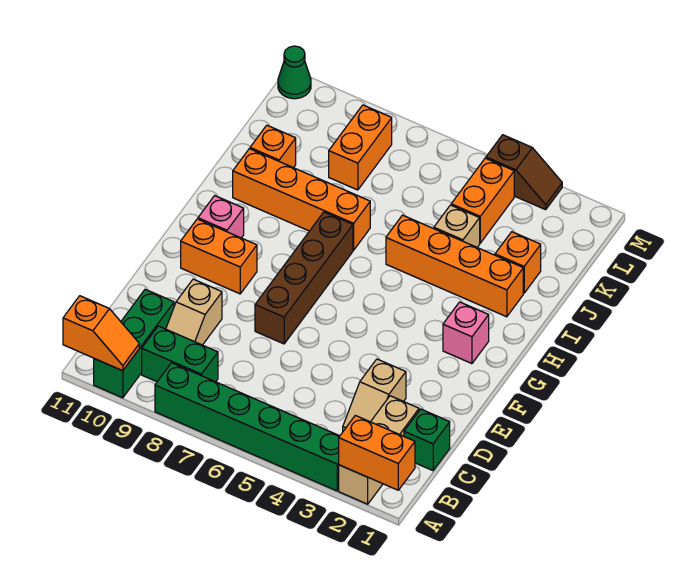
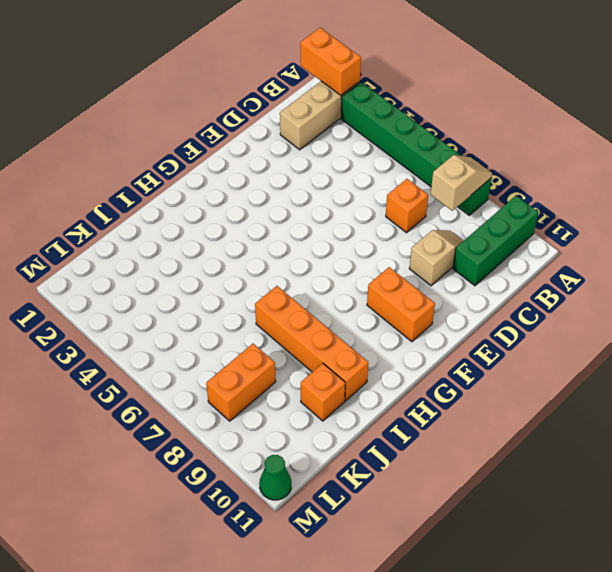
tan slope A8:B8 level 2 top B -> tan slope C3:D3 level 1 top D
orange brick C7 level 1 -> orange brick J2 level 1
none -> green brick B8:B9 level 1
none -> green brick C1 level 1
none -> brown brick E7:H7 level 1

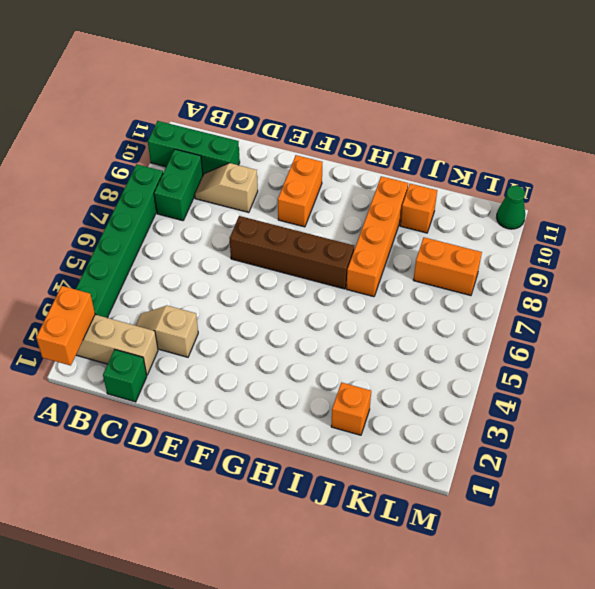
none -> pink brick G2 level 1
none -> pink brick G10 level 1
none -> orange brick I2:I5 level 1

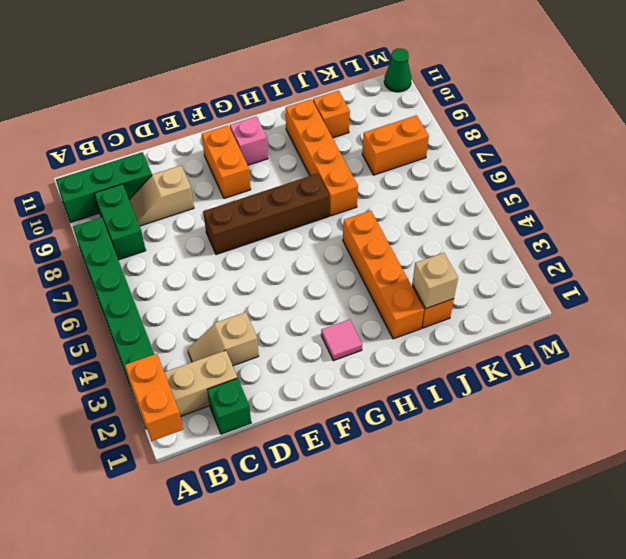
pink tile G2 level 1 -> pink brick G2 level 1
tan brick J2 level 2 -> tan brick J4 level 1
none -> orange brick K4:L4 level 1
none -> brown slope M3:M4 level 1 top 4
none -> orange slope A10:A11 level 2 top 11

